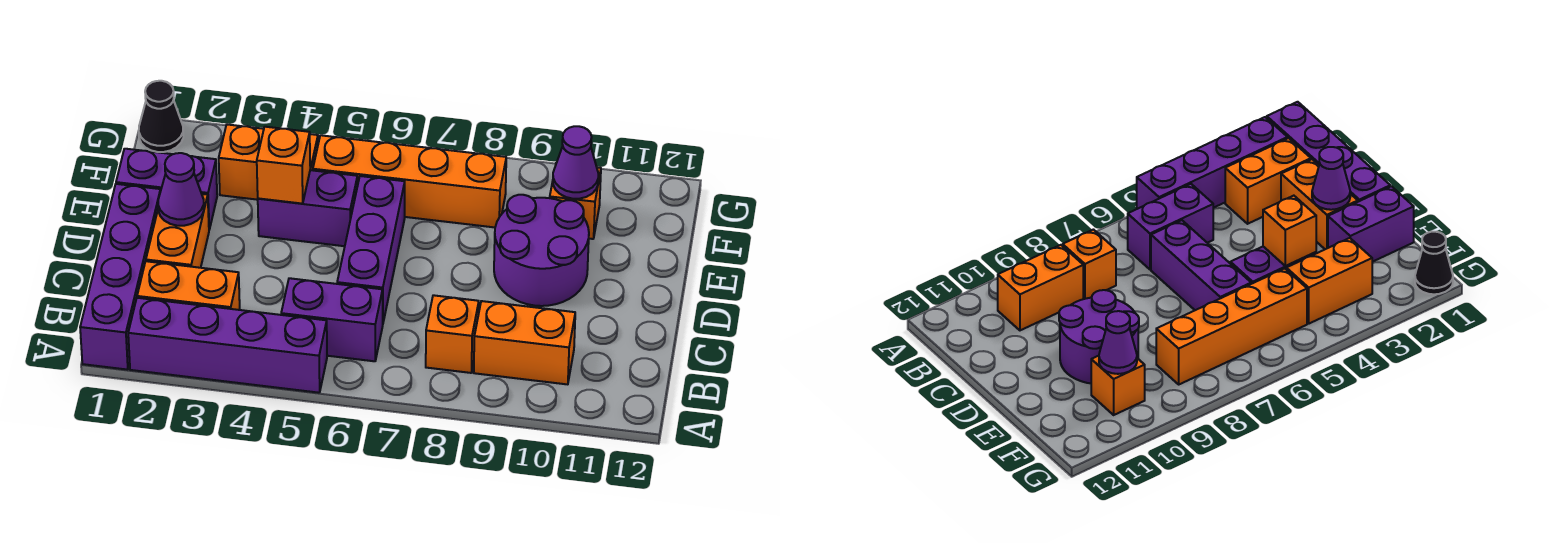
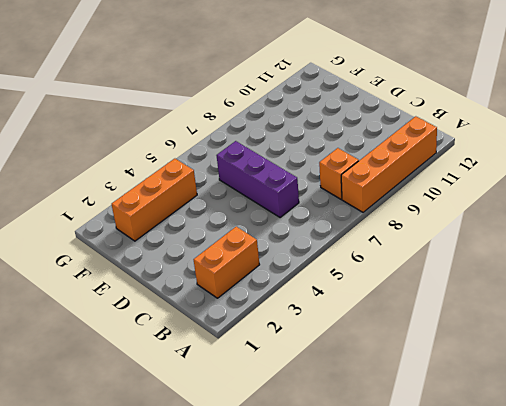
orange brick A8:A11 level 1 -> orange brick F5:F8 level 1
orange brick F2:F4 level 1 -> orange brick F3:F4 level 1
none -> purple brick A1:D1 level 1
none -> purple brick A2:A5 level 1
none -> purple brick B5:B6 level 1

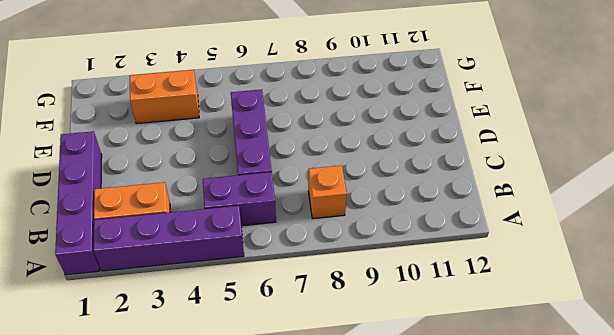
none -> orange brick B9:B10 level 1
none -> orange brick C2:D2 level 1
none -> purple round brick D9:E10 level 1

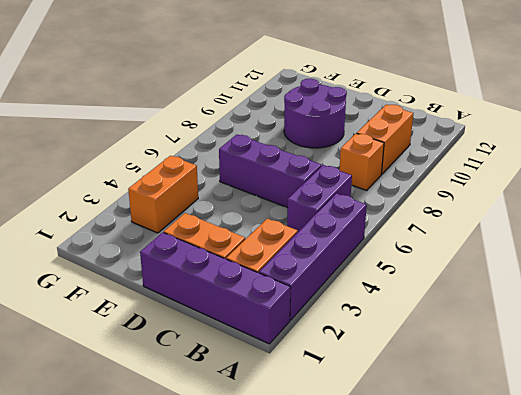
none -> purple brick E1:E2 level 1
none -> purple brick E4:E5 level 1
none -> orange brick F5:F8 level 1

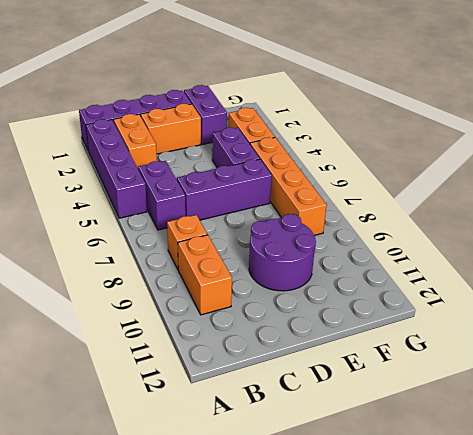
none -> orange brick F10 level 1
none -> black cone G1 level 1
none -> purple cone D2 level 2

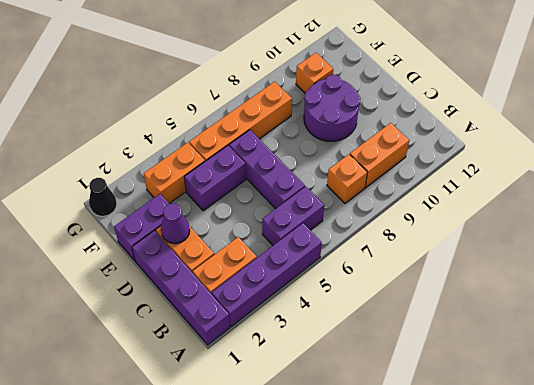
none -> orange brick E4 level 2
none -> purple cone F10 level 2

